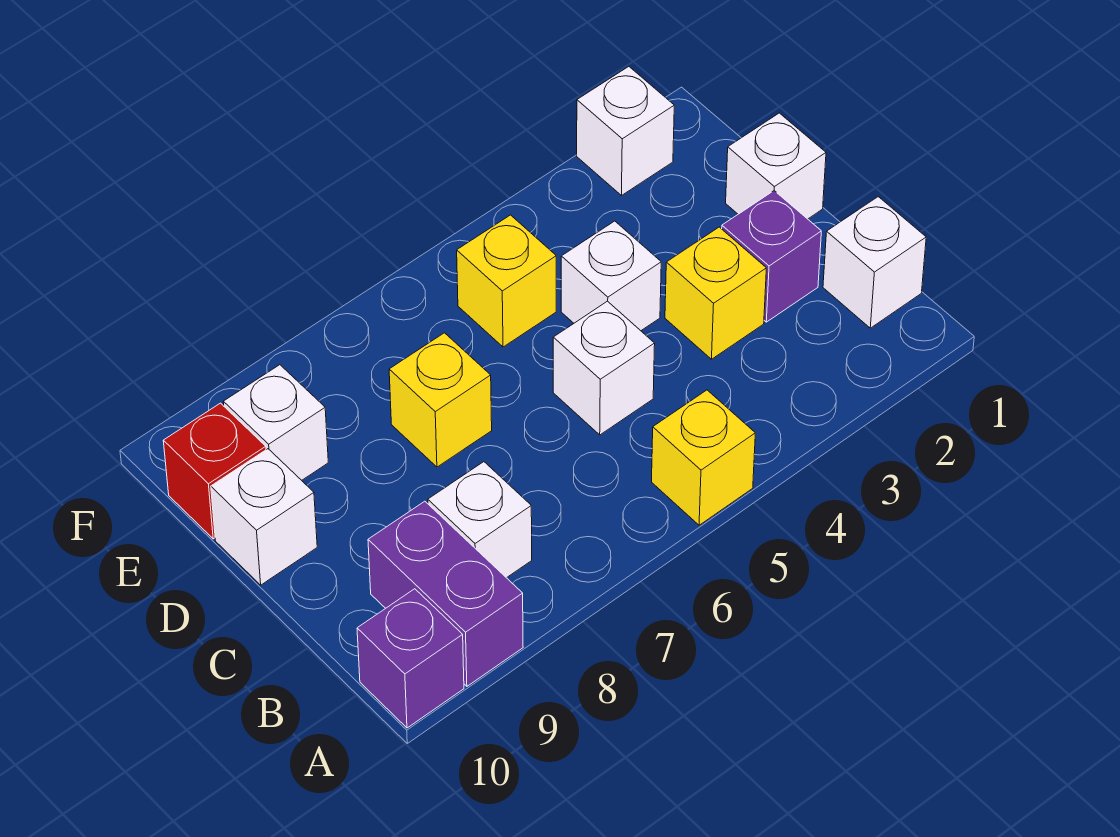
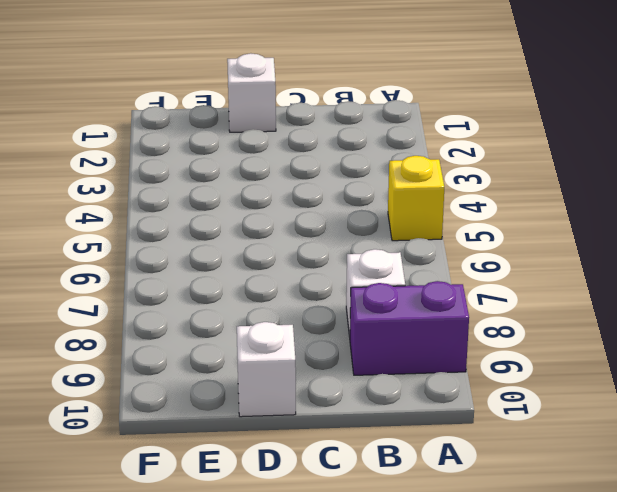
none -> purple brick A10 level 1
none -> white brick B1 level 1
none -> purple brick C2 level 1

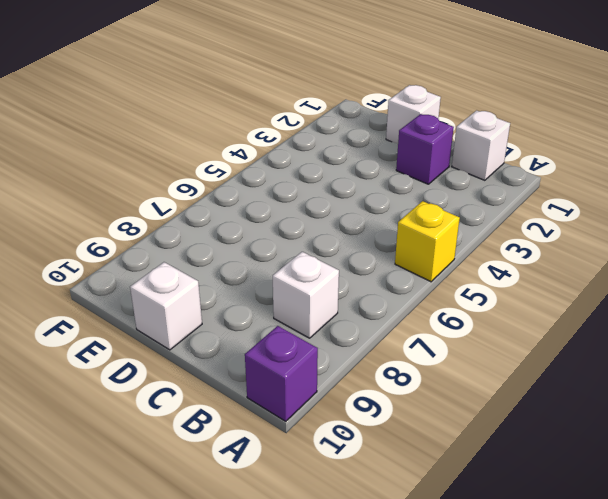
none -> purple brick A9:B9 level 1
none -> yellow brick C3 level 1
none -> white brick C5 level 1

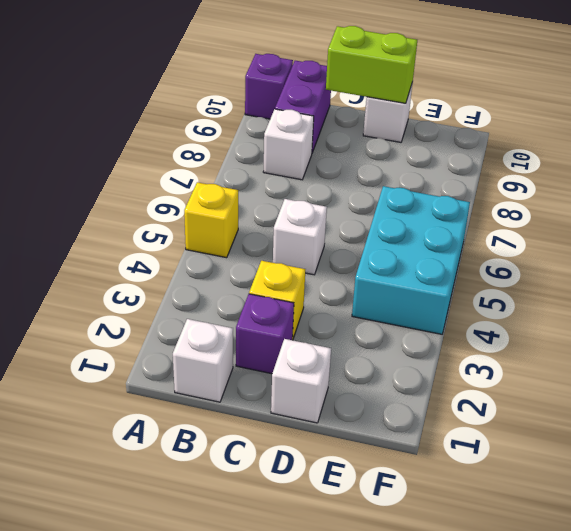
purple brick B9:B10 level 1 -> purple brick A9:B9 level 1
lime brick C10:D10 level 2 -> none
cyan brick E4:F6 level 1 -> yellow brick E5 level 1
none -> white brick D4 level 1
none -> yellow brick D7 level 1
none -> white brick E9 level 1

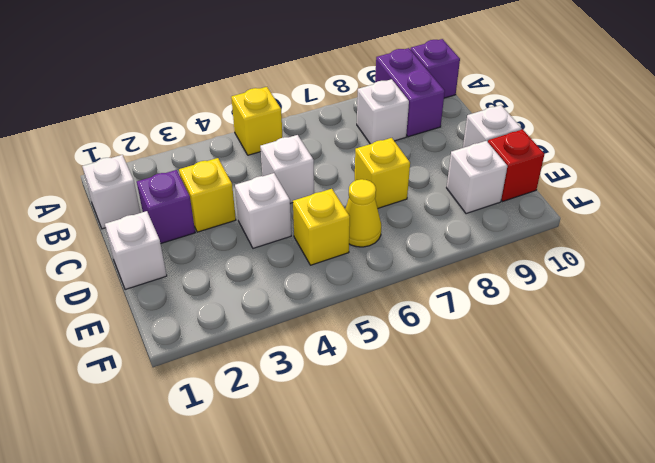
yellow cone E6 level 1 -> none
none -> white brick F2 level 1

